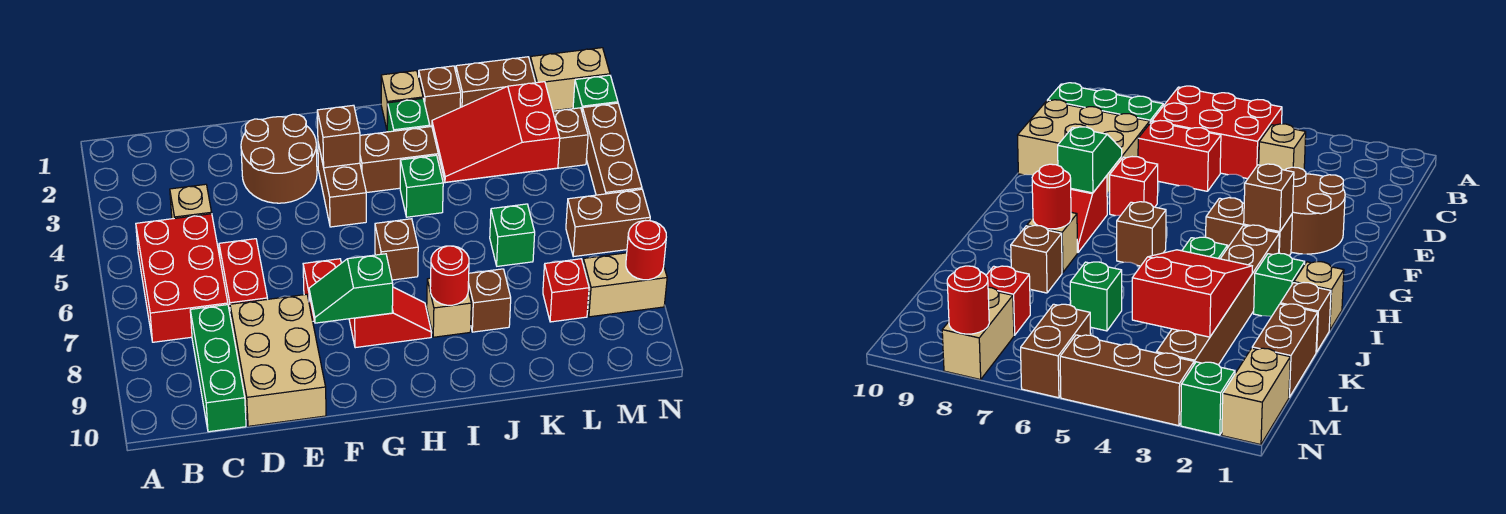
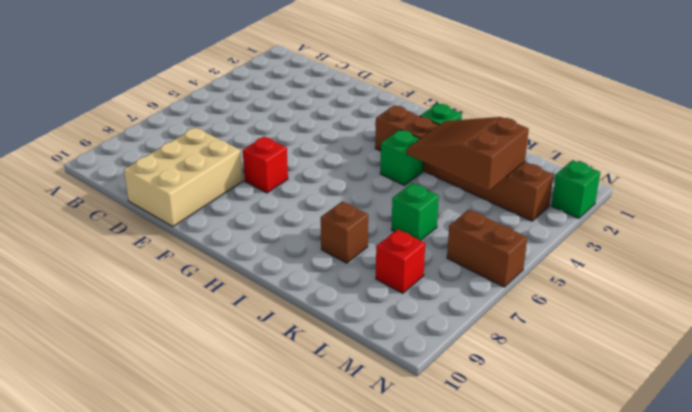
brown slope J3:L4 level 2 top L -> red slope J3:L4 level 2 top L
none -> red brick B5:C7 level 1
none -> tan brick C4 level 1
none -> green brick C8:C10 level 1
none -> red brick D6:D7 level 1

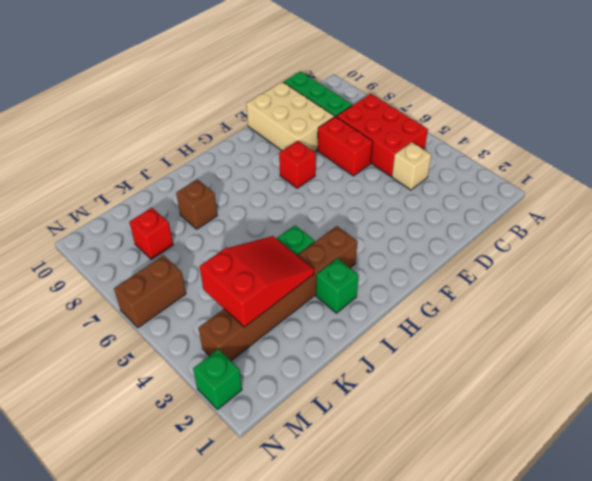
none -> brown round brick E2:F3 level 1
none -> brown brick G3:G4 level 1
none -> red slope G8:H8 level 1 top G
none -> brown brick H6 level 1

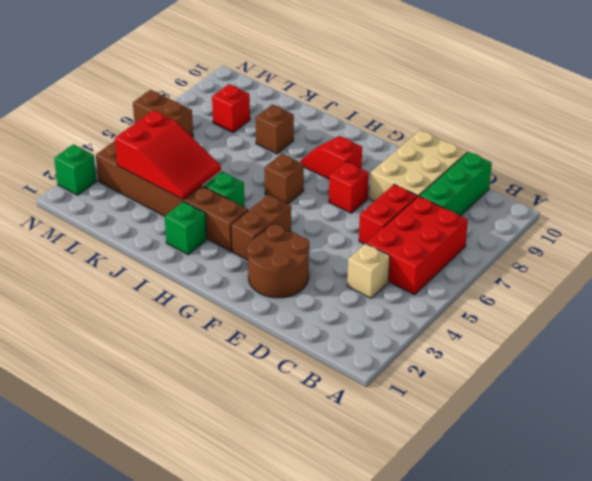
none -> tan brick I1 level 1
none -> tan brick I8 level 1
none -> brown brick J1 level 1
none -> brown brick K1:L1 level 1

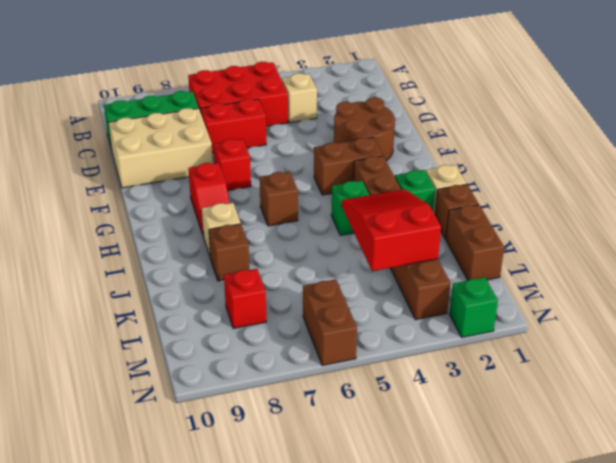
none -> green brick K6 level 1
none -> tan brick M1:N1 level 1
none -> tan brick M8:N8 level 1
none -> brown brick N3:N5 level 1

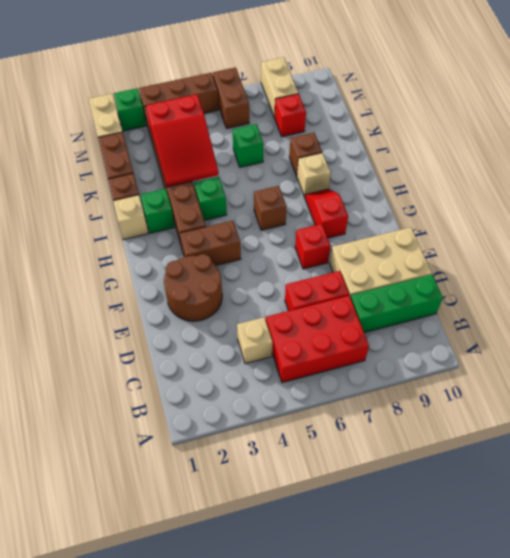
none -> green slope F8:G8 level 2 top G
none -> brown brick G3 level 2
none -> red round brick I8 level 2
none -> red round brick N8 level 2

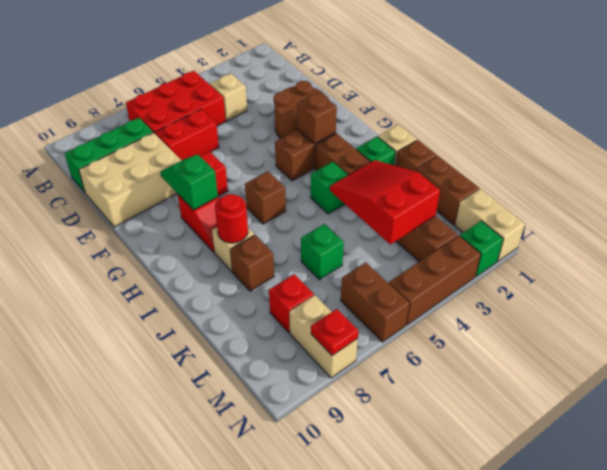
red plate N8 level 2 -> red round brick N8 level 2

